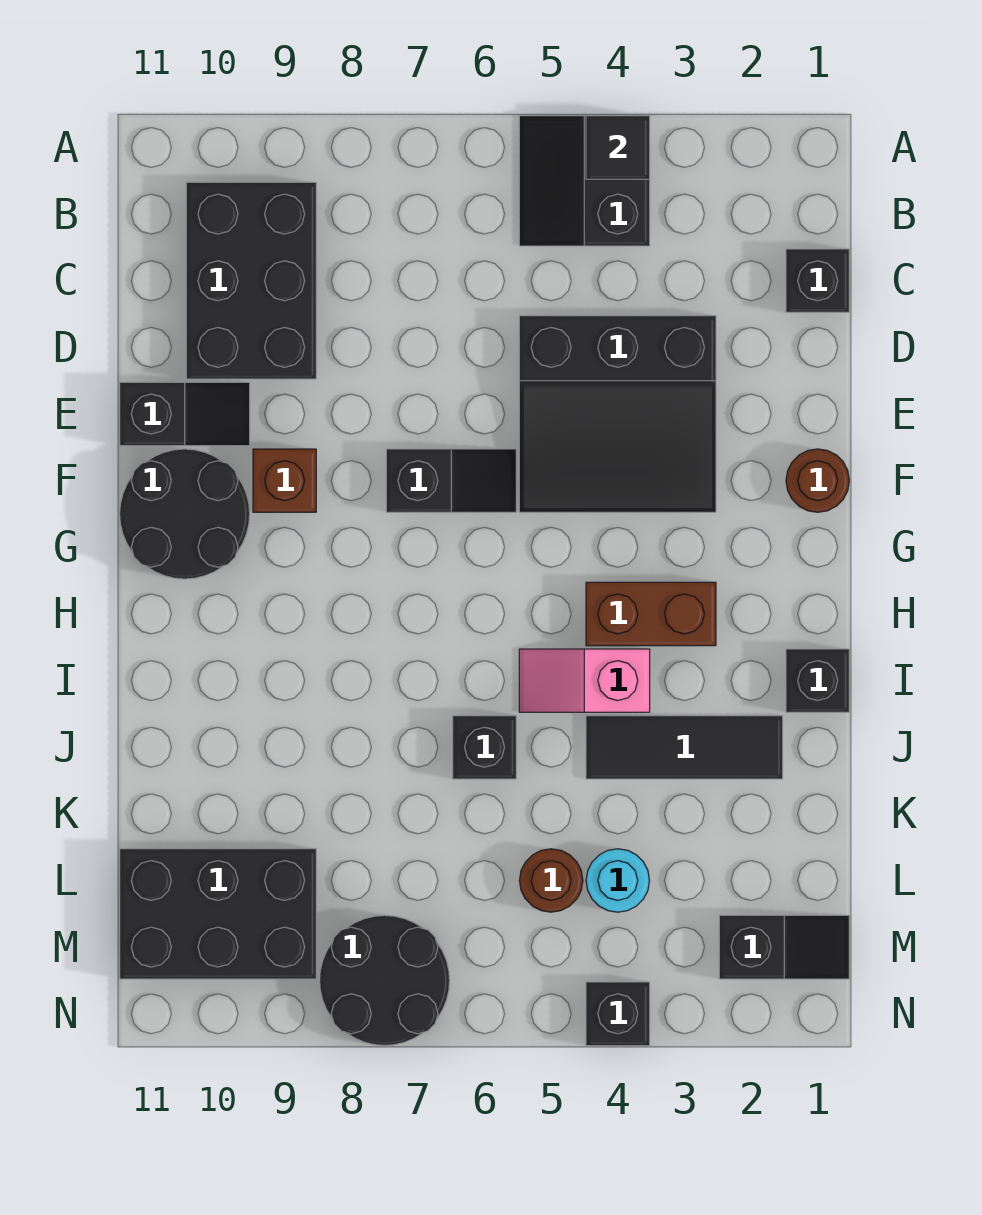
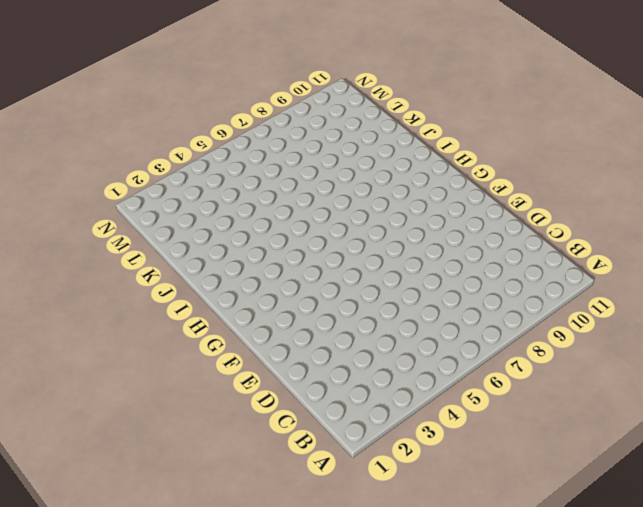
none -> black slope A4:B5 level 1 top 4
none -> black brick B9:D10 level 1
none -> black brick C1 level 1

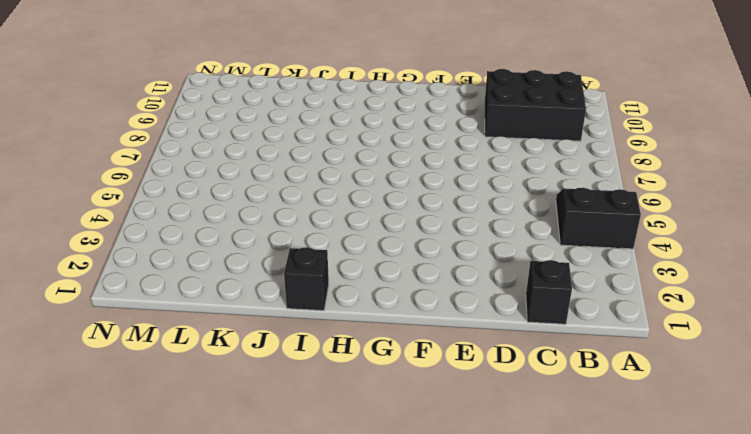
none -> black slope D3:F5 level 1 top D
none -> black slope E10:E11 level 1 top 11
none -> brown round brick F1 level 1

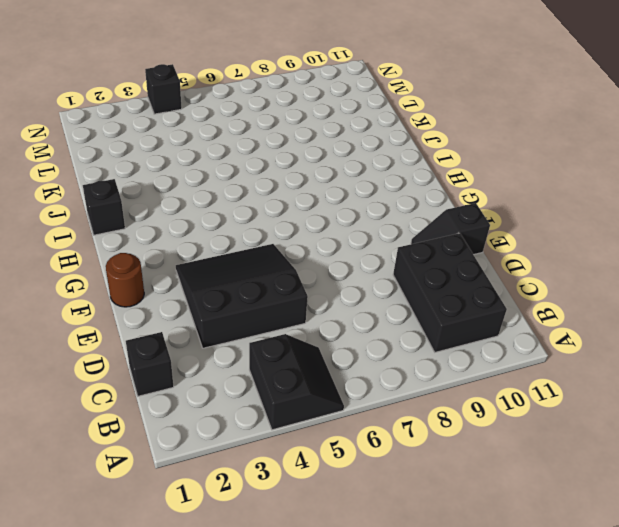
none -> black slope F6:F7 level 1 top 7
none -> brown brick F9 level 1
none -> black round brick F10:G11 level 1

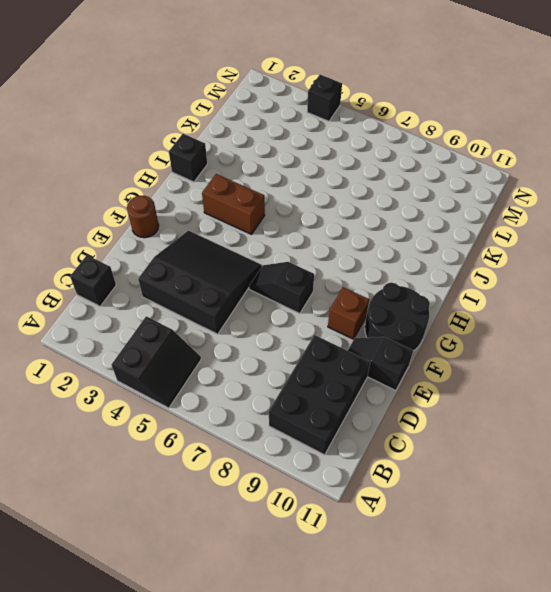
none -> pink slope I4:I5 level 1 top 4
none -> black tile J2:J4 level 1
none -> black brick J6 level 1

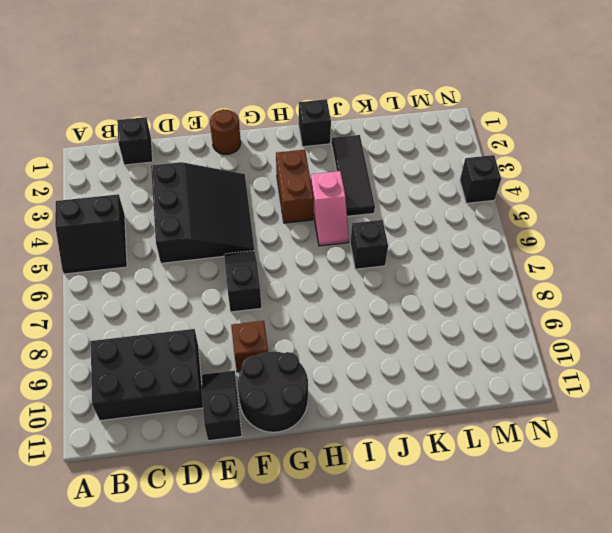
none -> cyan round brick L4 level 1
none -> brown round brick L5 level 1
none -> black brick L9:M11 level 1

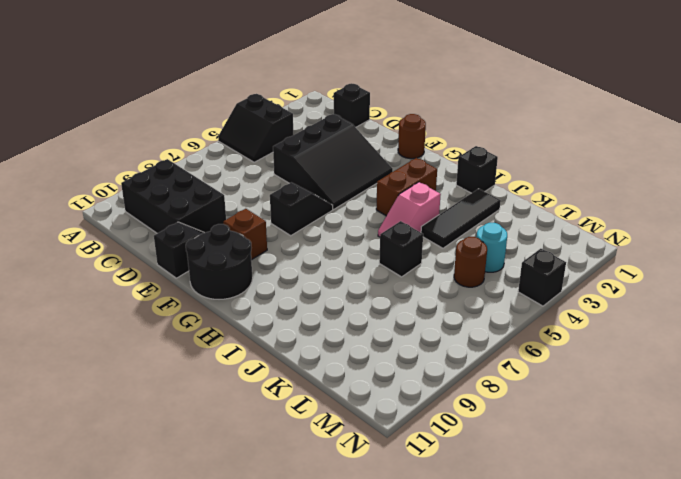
none -> black brick L9:M11 level 1
none -> black slope M1:M2 level 1 top 2
none -> black round brick M7:N8 level 1

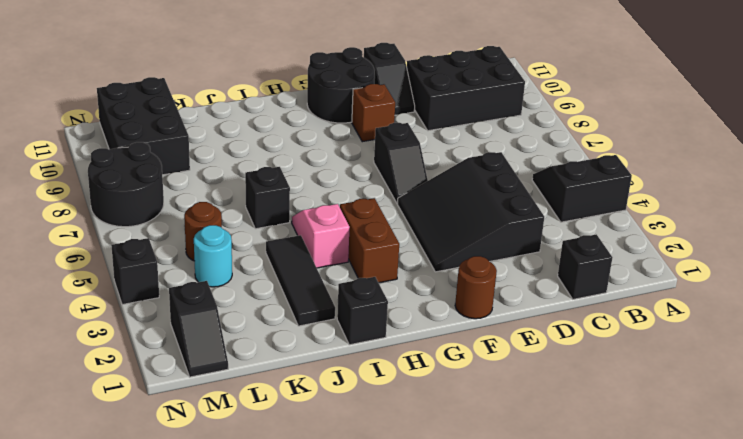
none -> black tile A4 level 2

